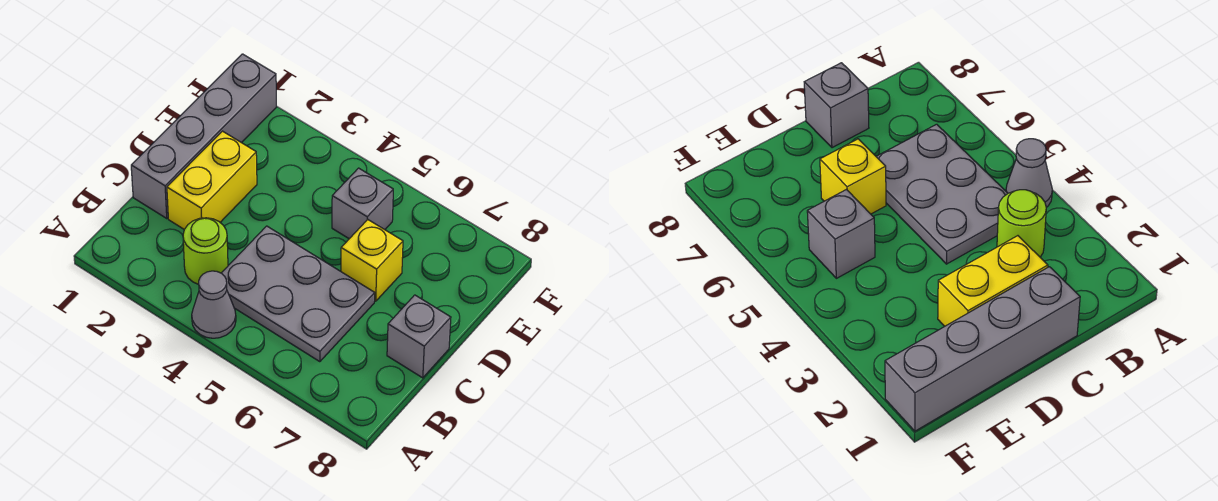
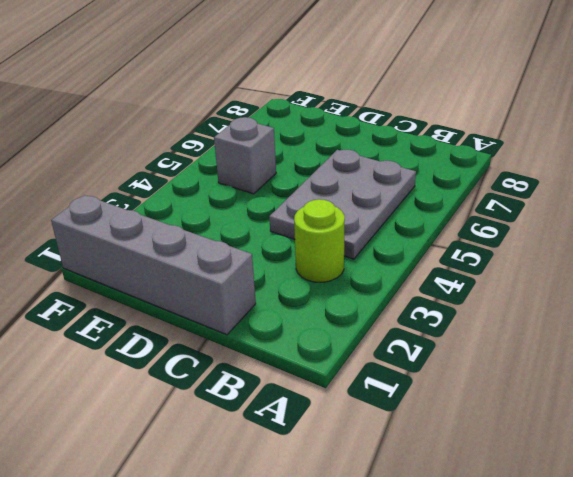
none -> grey cone A4 level 1
none -> yellow brick C2:D2 level 1

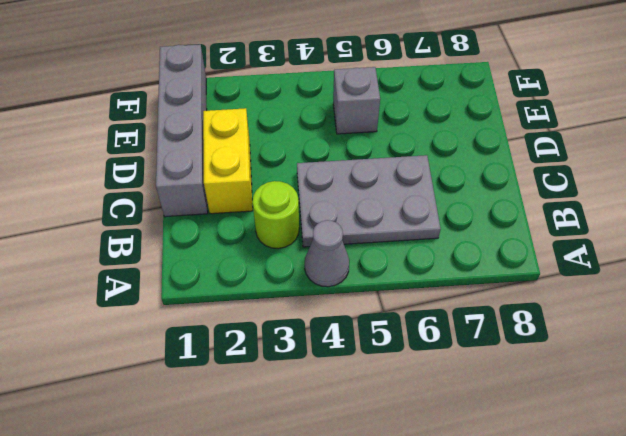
none -> grey brick C8 level 1
none -> yellow brick D6 level 1

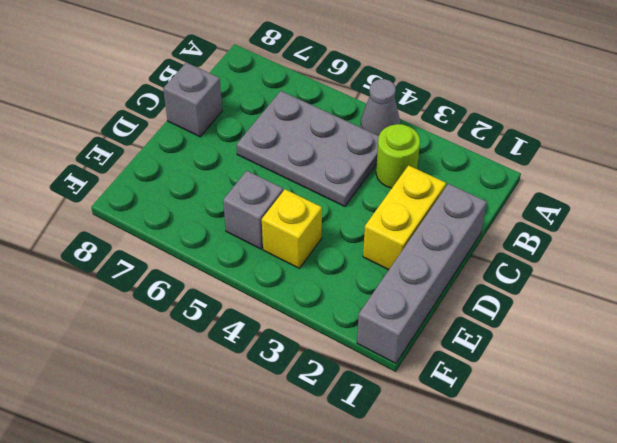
yellow brick E4 level 1 -> yellow brick D6 level 1

